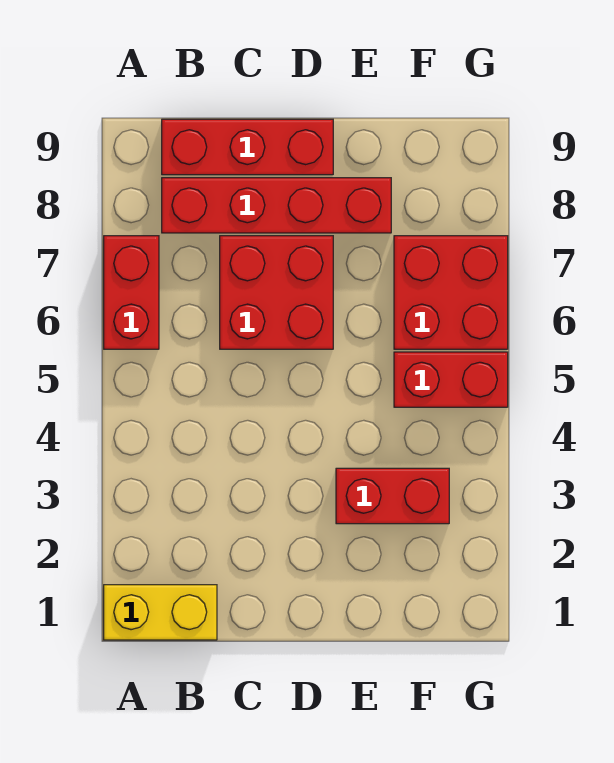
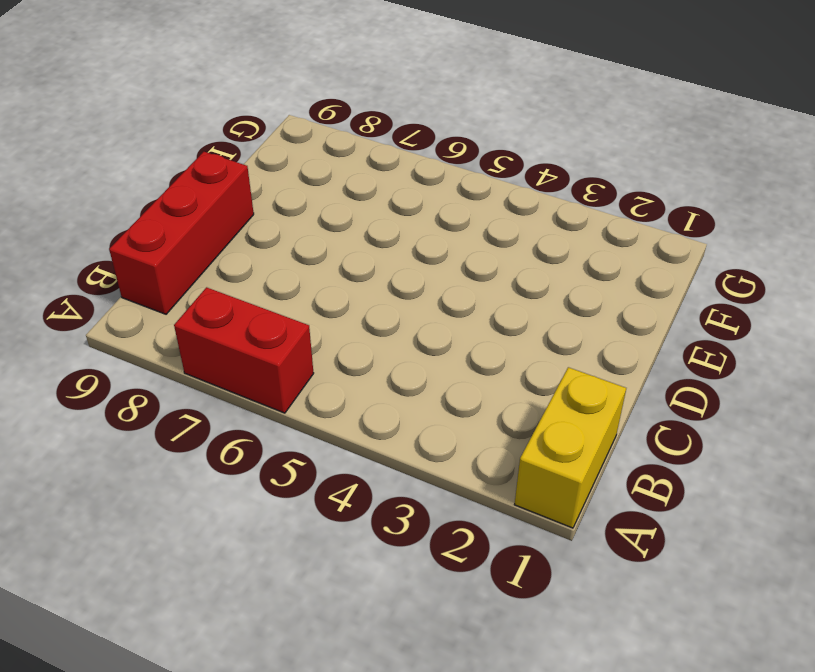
none -> red brick B8:E8 level 1
none -> red brick C6:D7 level 1

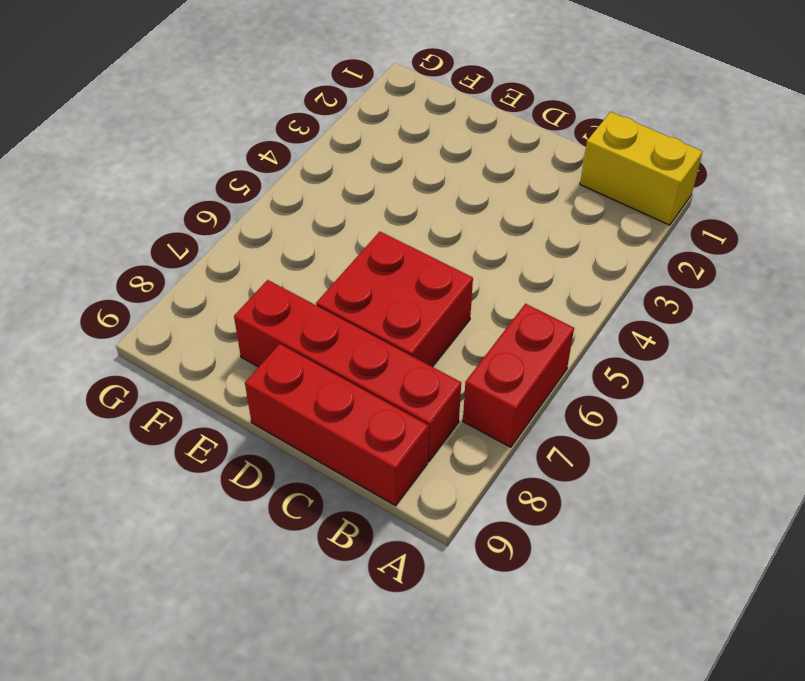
none -> red brick E3:F3 level 1
none -> red brick F5:G5 level 1

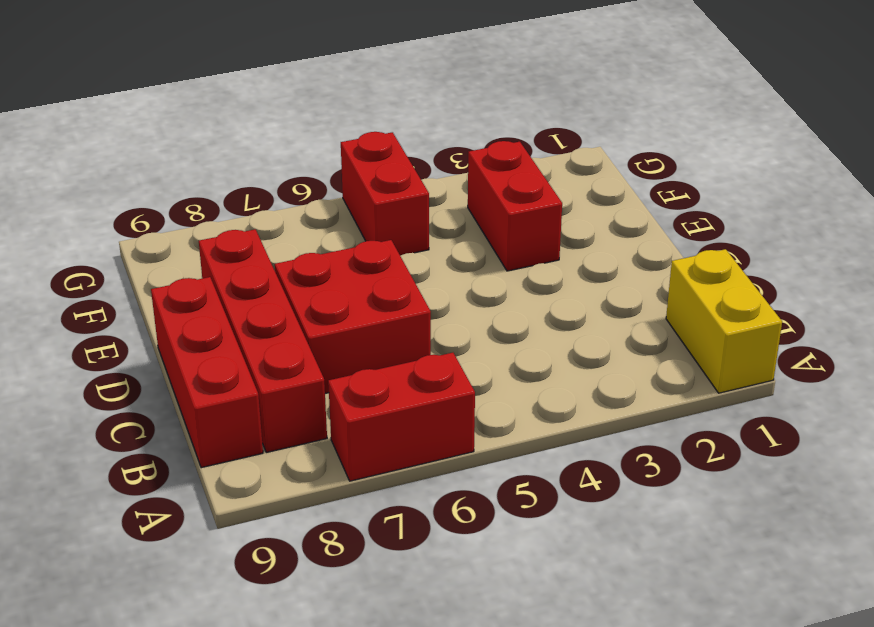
none -> red brick F6:G7 level 1

